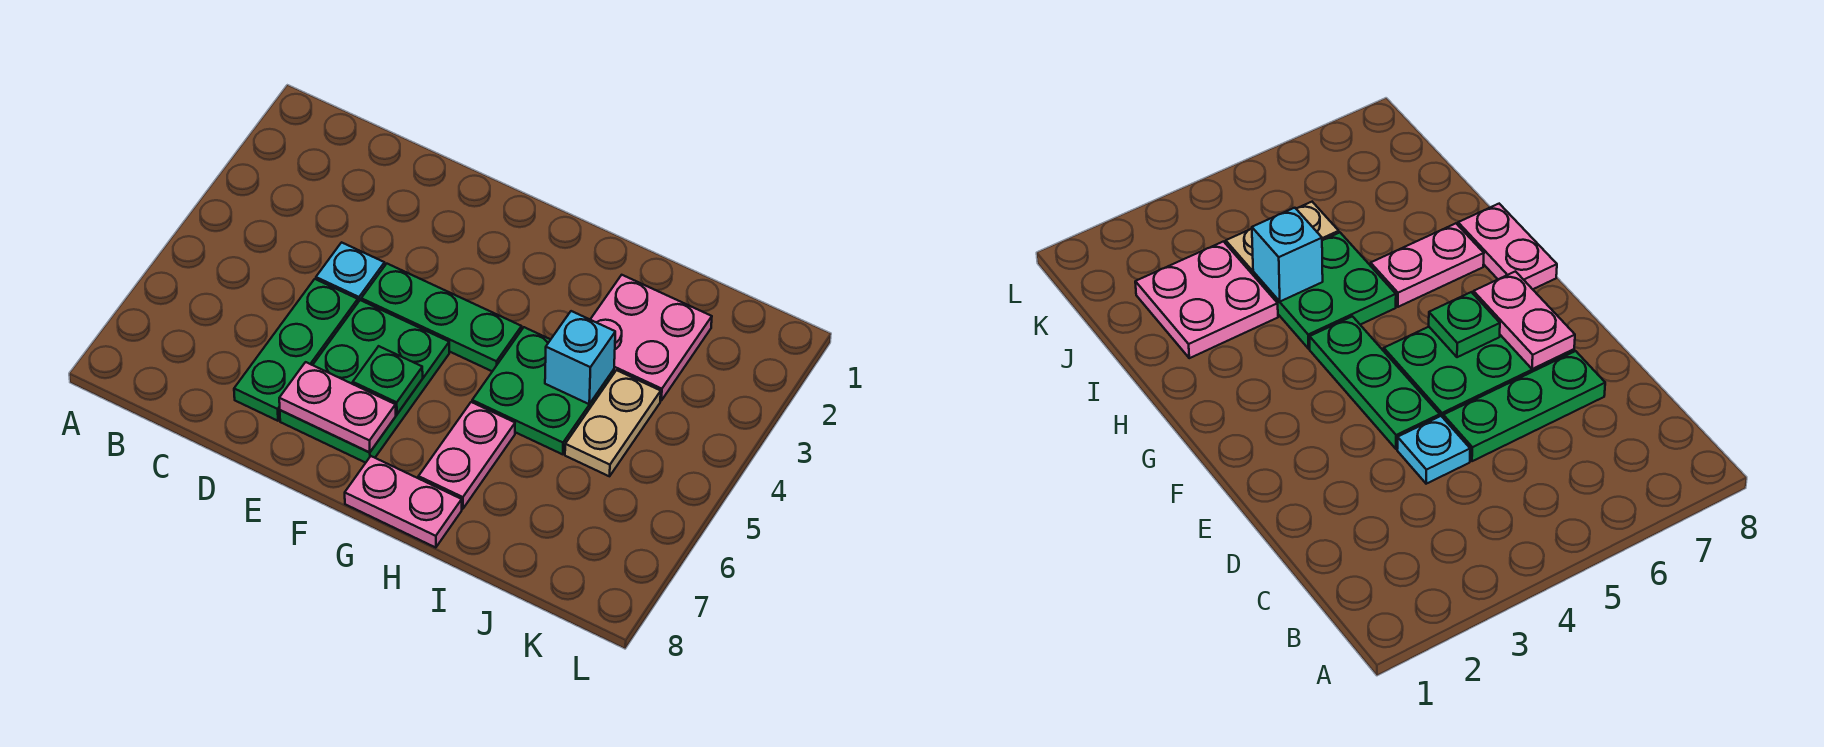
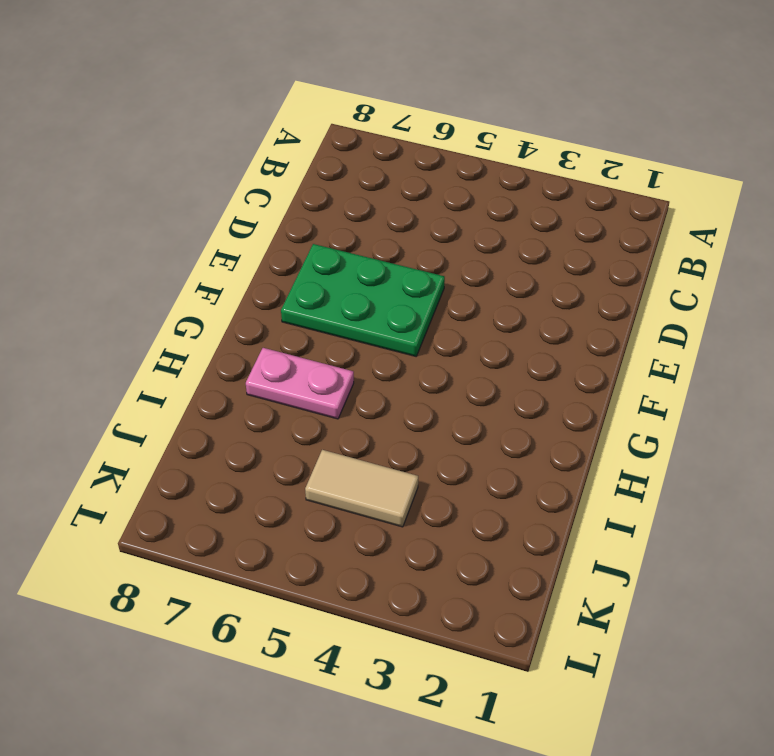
tan tile J4:J5 level 1 -> tan plate J4:J5 level 1
none -> cyan plate D4 level 1
none -> green plate D5:D7 level 1
none -> green plate E4:G4 level 1

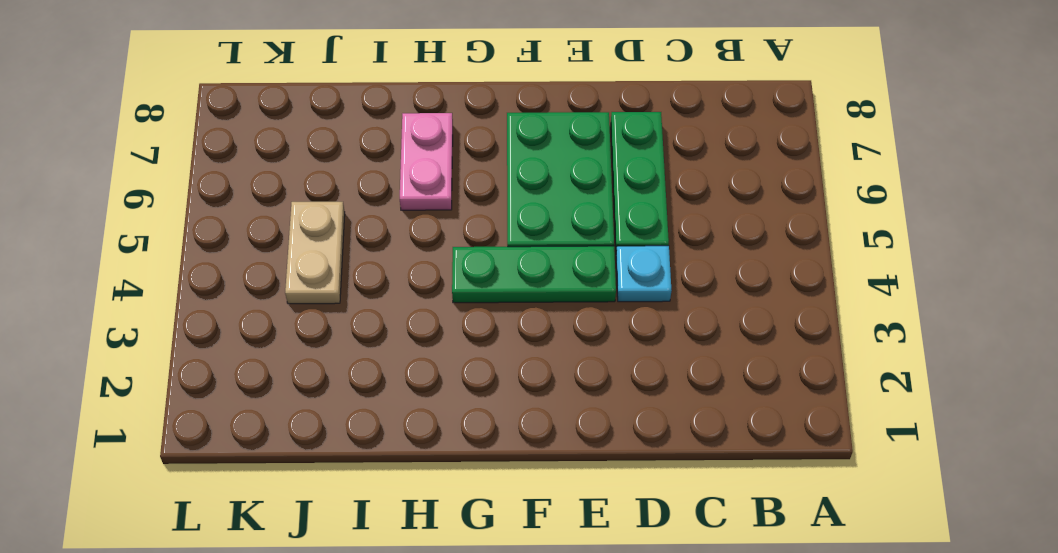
none -> pink plate G8:H8 level 1
none -> green plate H4:I5 level 1
none -> pink plate I2:J3 level 1

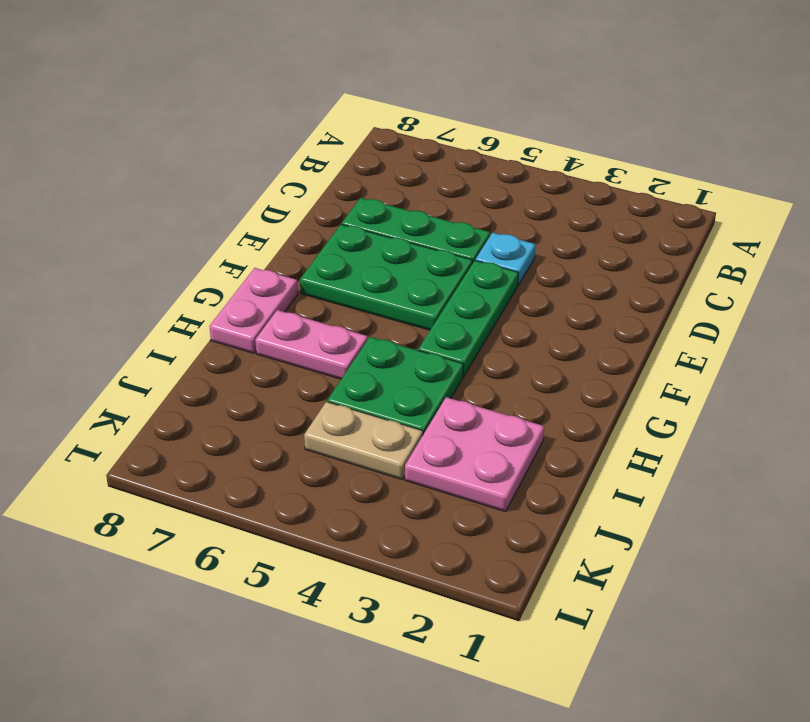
none -> pink plate E7:F7 level 2
none -> green plate F6 level 2
none -> cyan brick I4 level 2

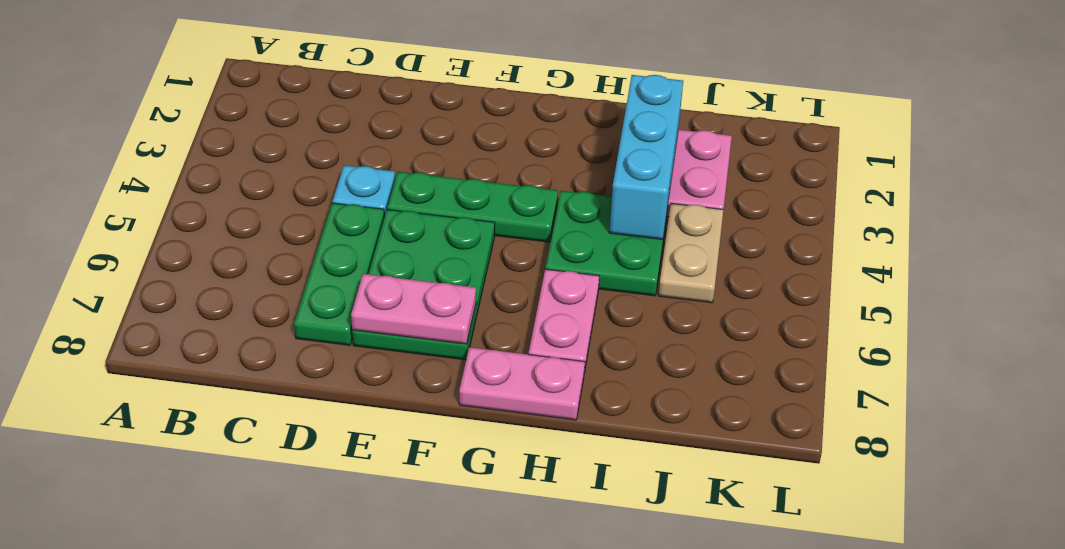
cyan brick I2:I4 level 2 -> cyan brick I4 level 2
none -> green plate F6 level 2

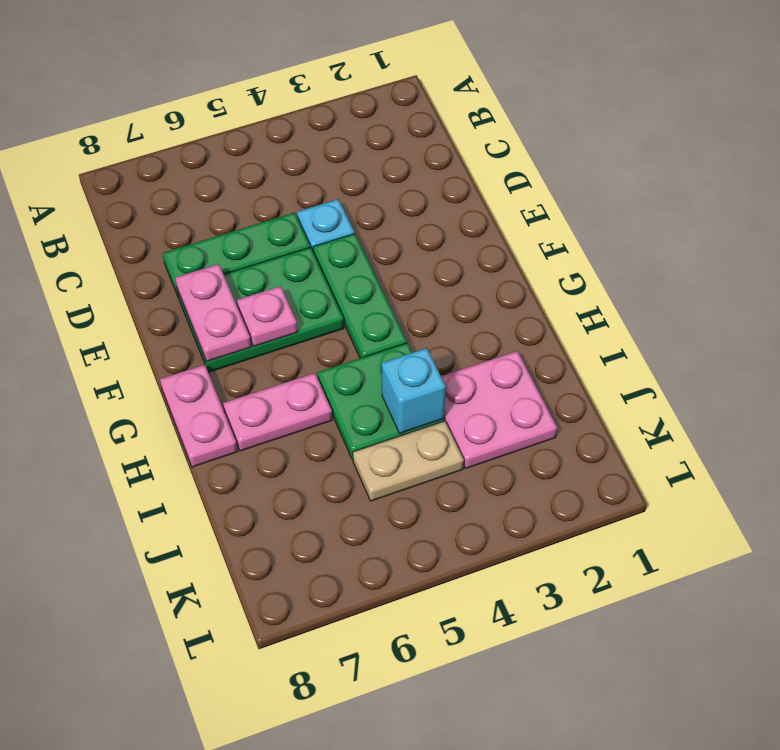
pink plate F6 level 2 -> green plate F6 level 2

